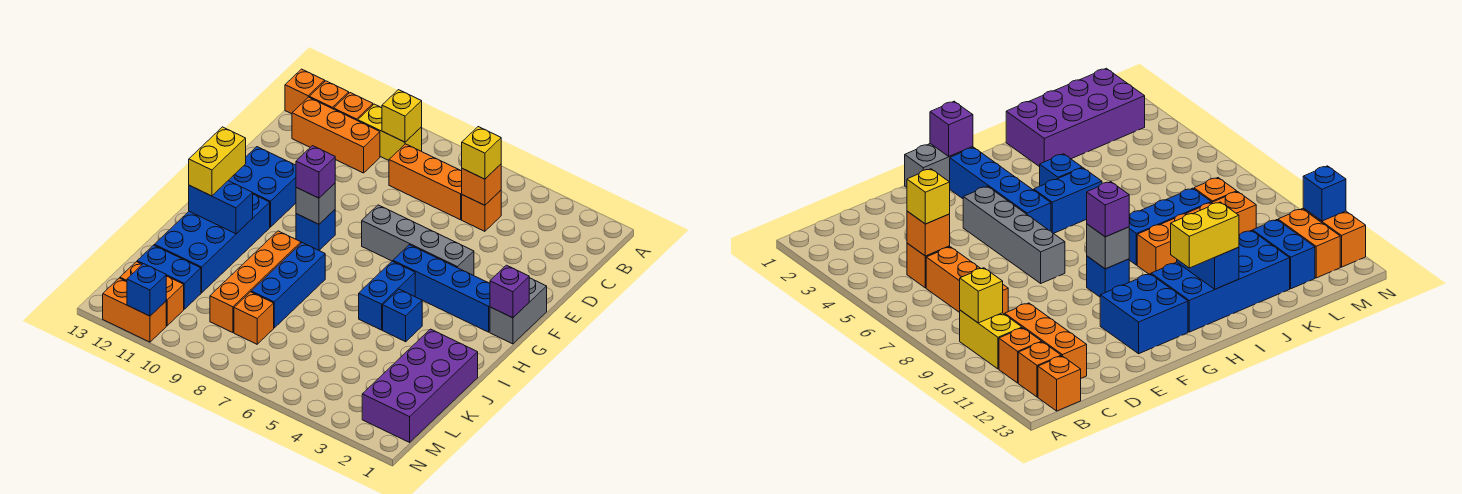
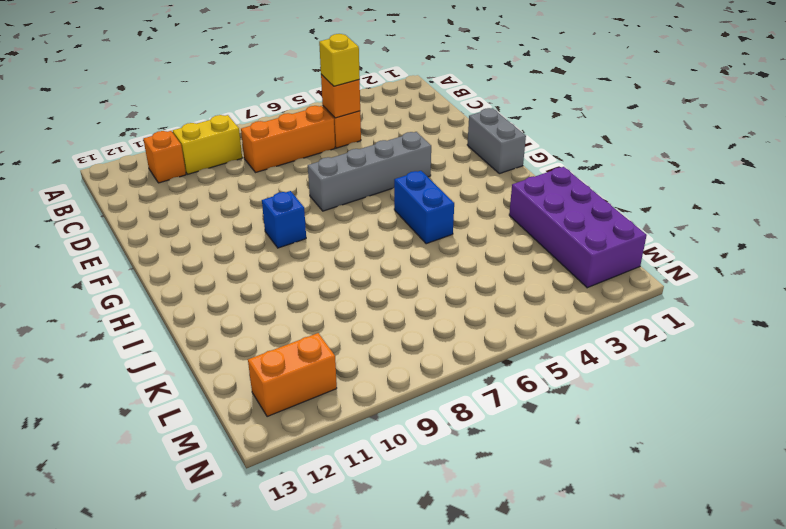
none -> orange brick B12 level 1
none -> orange brick B13 level 1
none -> orange brick C10:C12 level 1
none -> blue brick F11:G12 level 1

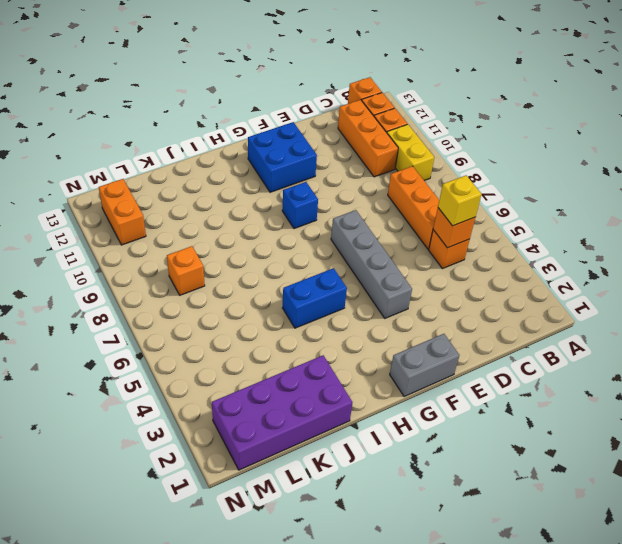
none -> blue brick G2:G5 level 1
none -> blue brick H11:K12 level 1
none -> blue brick I4 level 1
none -> blue brick I8:K8 level 1

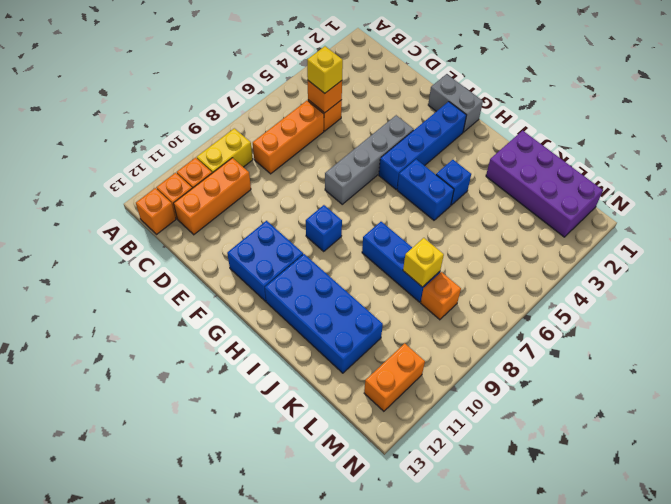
yellow brick K8 level 2 -> yellow brick B9 level 2
none -> orange brick I9:L9 level 1
none -> blue brick L11:L12 level 1
none -> orange brick N11:N12 level 1
none -> purple brick G1 level 2

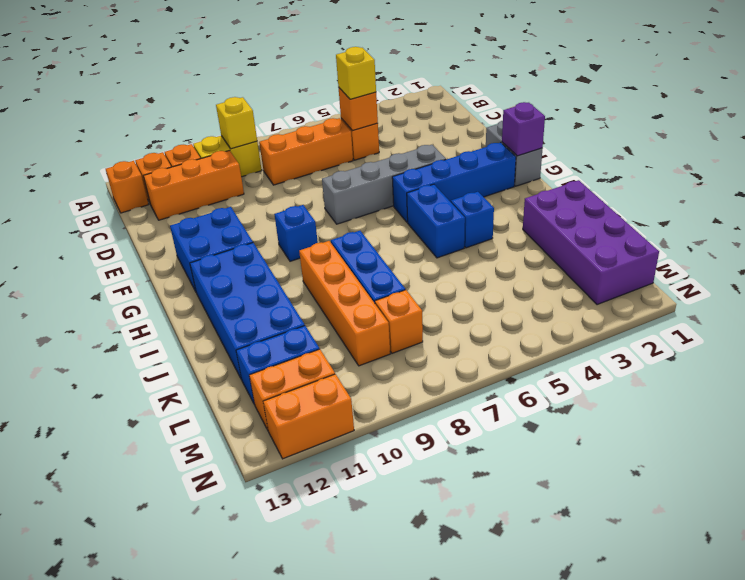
none -> grey brick G9 level 2
none -> blue brick I11:I12 level 2
none -> blue brick N11 level 2
none -> purple brick G9 level 3

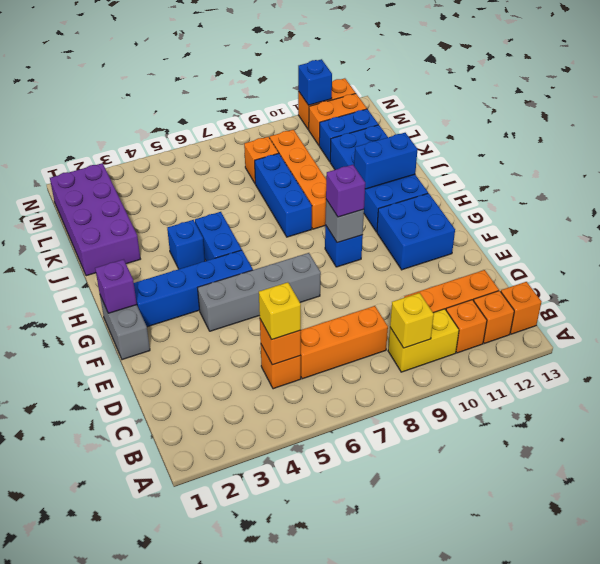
none -> yellow brick H12:I12 level 3

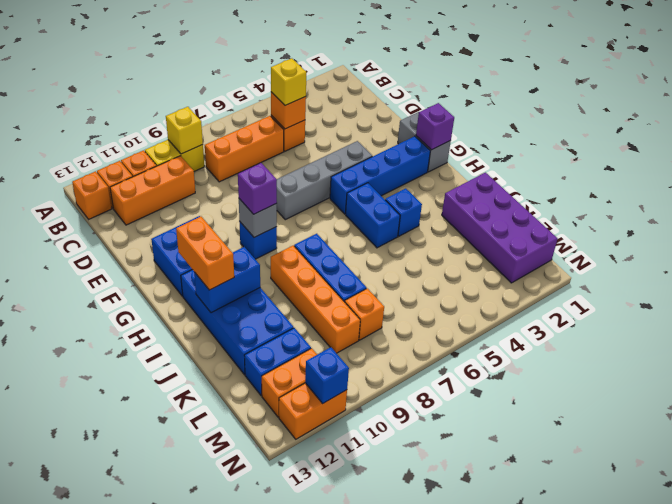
orange brick H12:I12 level 3 -> yellow brick H12:I12 level 3

